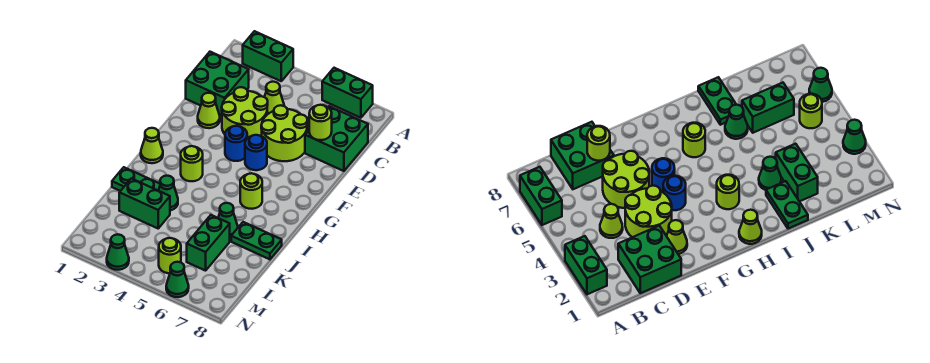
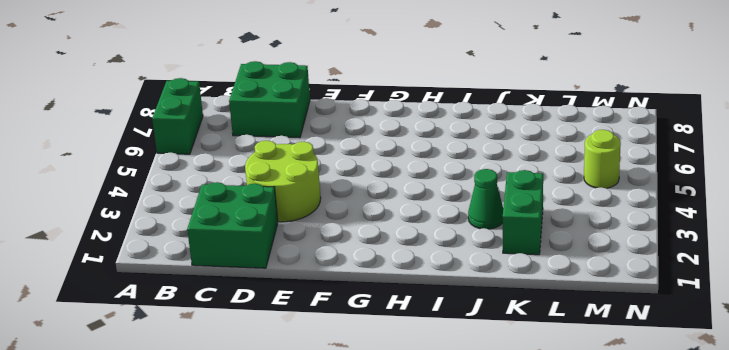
none -> green brick A2:A3 level 1
none -> lime cone C4 level 1
none -> lime round brick D5:E6 level 1

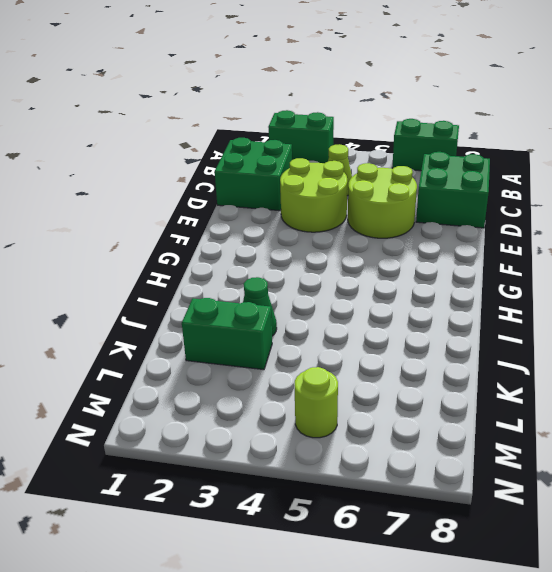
none -> lime cone E2 level 1
none -> blue round brick F4 level 1
none -> blue round brick F5 level 1

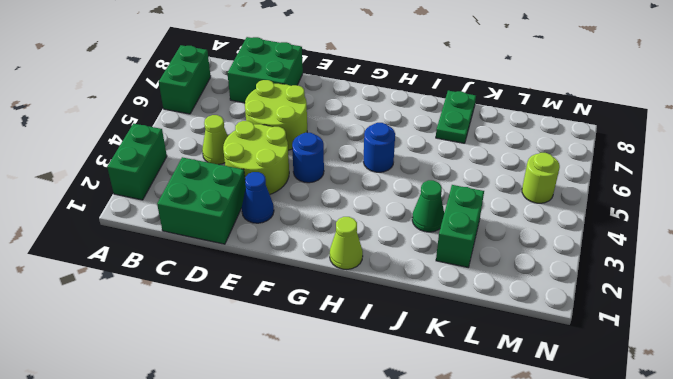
blue cone E2 level 1 -> lime cone E2 level 1
blue round brick H5 level 1 -> blue round brick F5 level 1
none -> lime round brick H3 level 1
none -> lime round brick H6 level 1
none -> green plate J1:J2 level 1

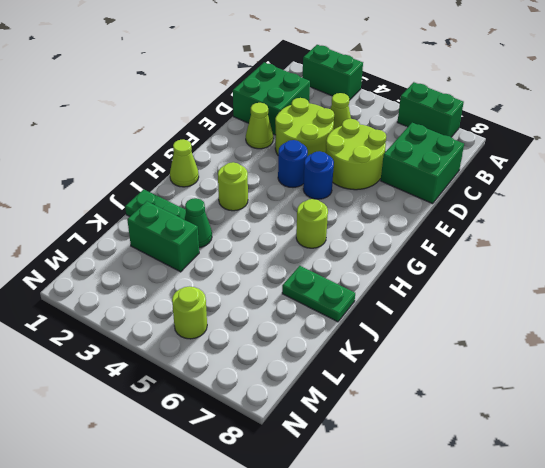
none -> green cone J6 level 1
none -> green brick K6:L6 level 1
none -> green cone N3 level 1

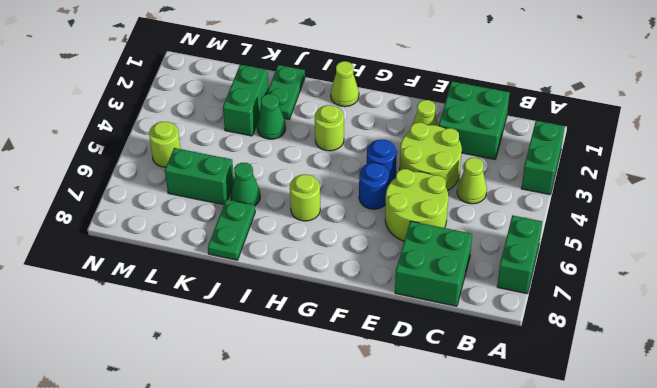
none -> green cone N3 level 1
none -> green cone N6 level 1
none -> lime round brick D7 level 2

